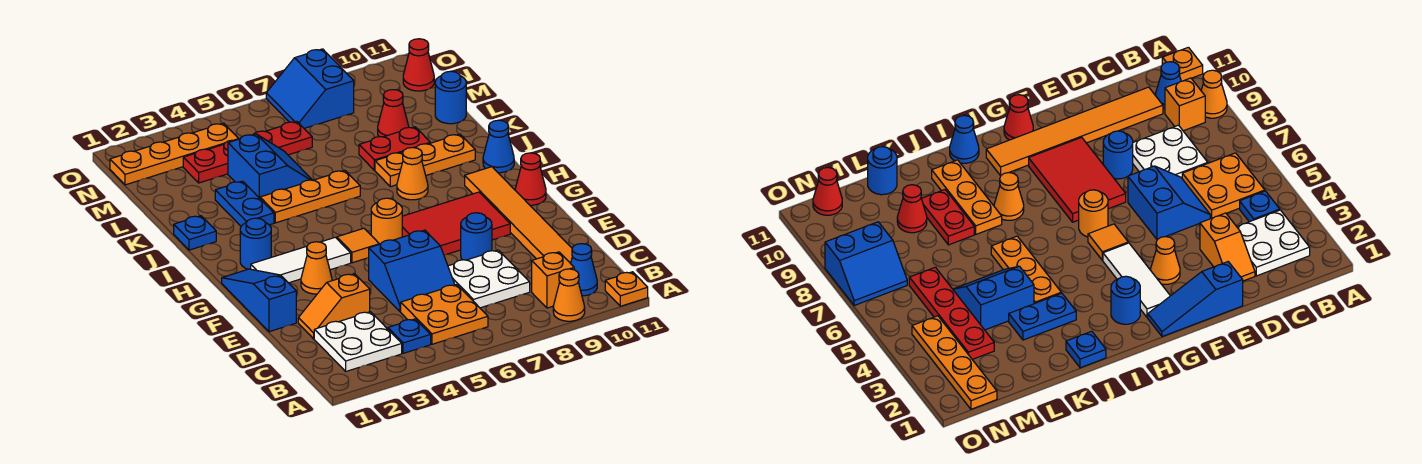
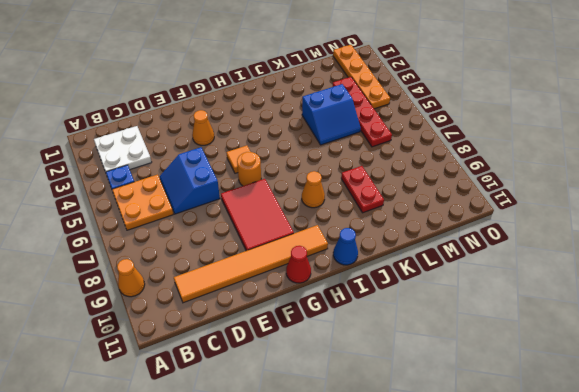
none -> orange plate A11 level 1
none -> orange brick B9 level 1
none -> blue cone B10 level 1
none -> white plate C7:D8 level 1

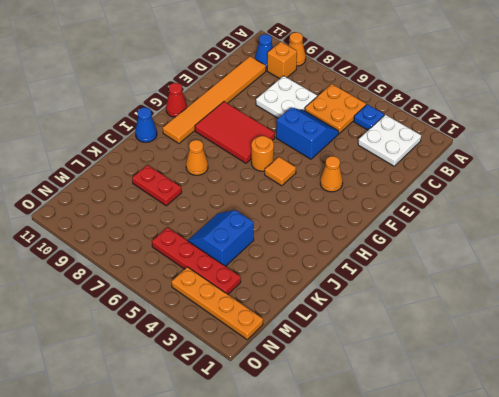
none -> orange plate A11 level 1
none -> orange slope D2:D3 level 1 top 3
none -> blue slope E1:G1 level 1 top E
none -> blue round brick E8 level 1

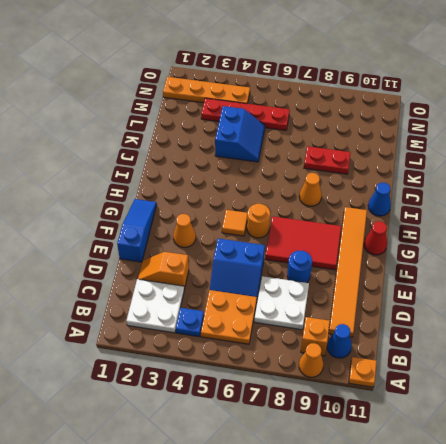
none -> white tile G2:G4 level 1
none -> blue round brick H2 level 1
none -> blue plate J1 level 1
none -> blue plate J3:K3 level 1

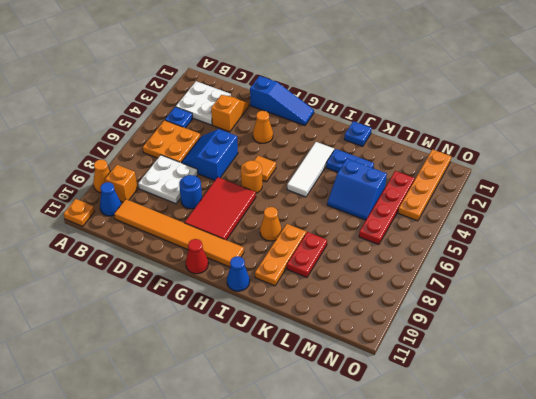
white tile I3:I5 level 1 -> white tile G2:G4 level 1
none -> blue round brick H2 level 1
none -> orange plate J4:J6 level 1
none -> red cone L9 level 1
none -> blue round brick L11 level 1

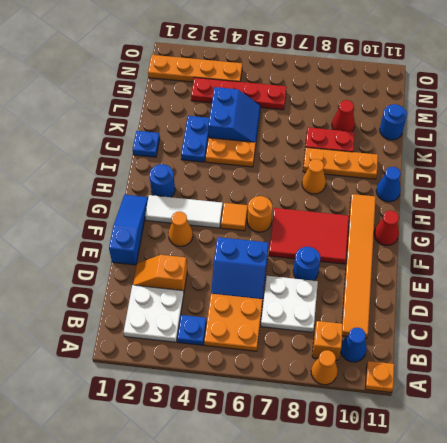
orange plate J4:J5 level 1 -> orange plate J4:J6 level 1
none -> blue slope N7:O8 level 1 top 8
none -> red cone N11 level 1

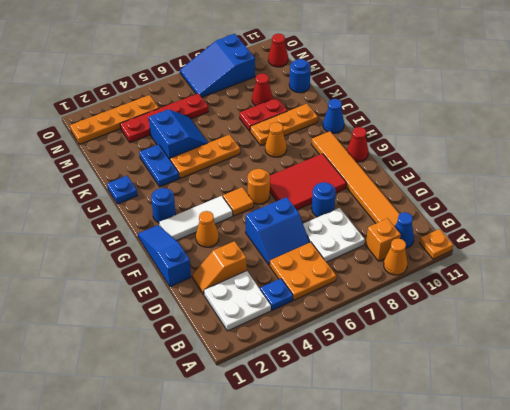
blue slope N7:O9 level 1 top 9 -> blue slope N7:O8 level 1 top 8

